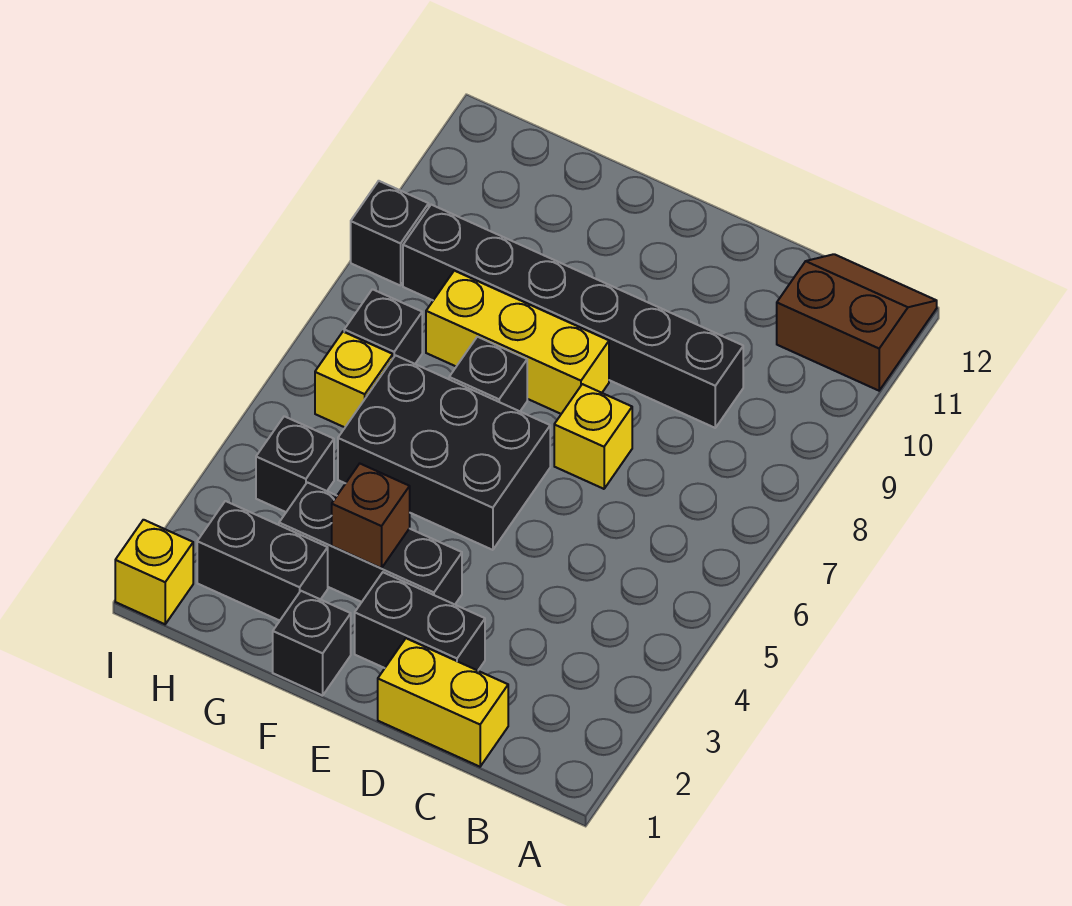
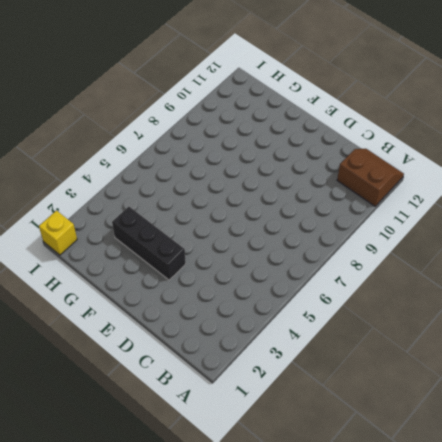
none -> yellow brick C1:D1 level 1
none -> black brick C9:H9 level 1
none -> black brick D2:E2 level 1

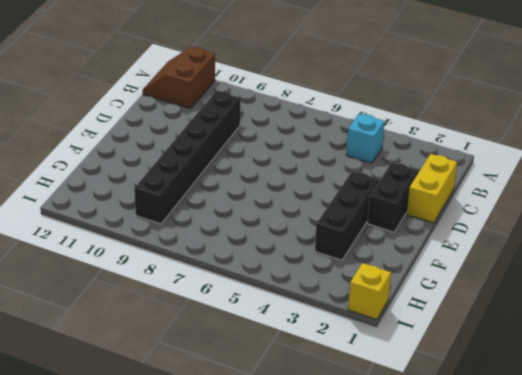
cyan brick B4 level 1 -> none
none -> yellow brick D7 level 1
none -> black brick E5:G6 level 1
none -> yellow brick E8:G8 level 1

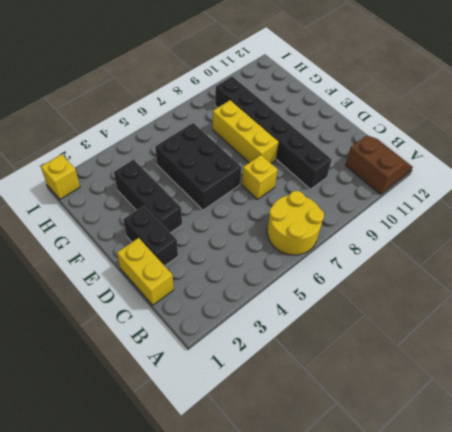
yellow round brick A6:B7 level 1 -> none
none -> black brick F1 level 1
none -> black brick F7 level 1
none -> black brick G2:H2 level 1

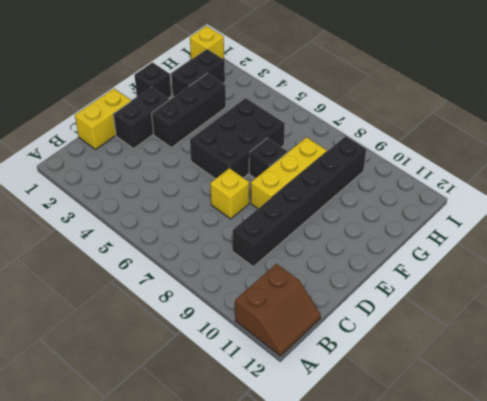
none -> black brick H4 level 1
none -> yellow brick H6 level 1
none -> black brick H7 level 1

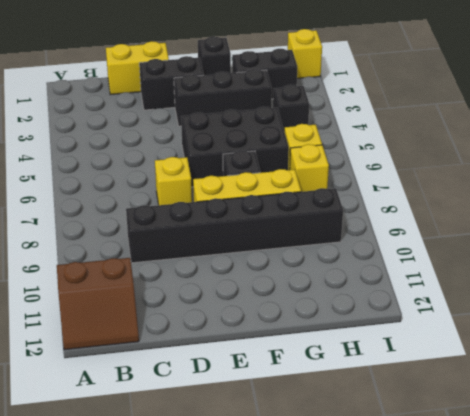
yellow brick H7 level 1 -> black brick H7 level 1
none -> black brick I9 level 1
none -> brown brick F3 level 2

